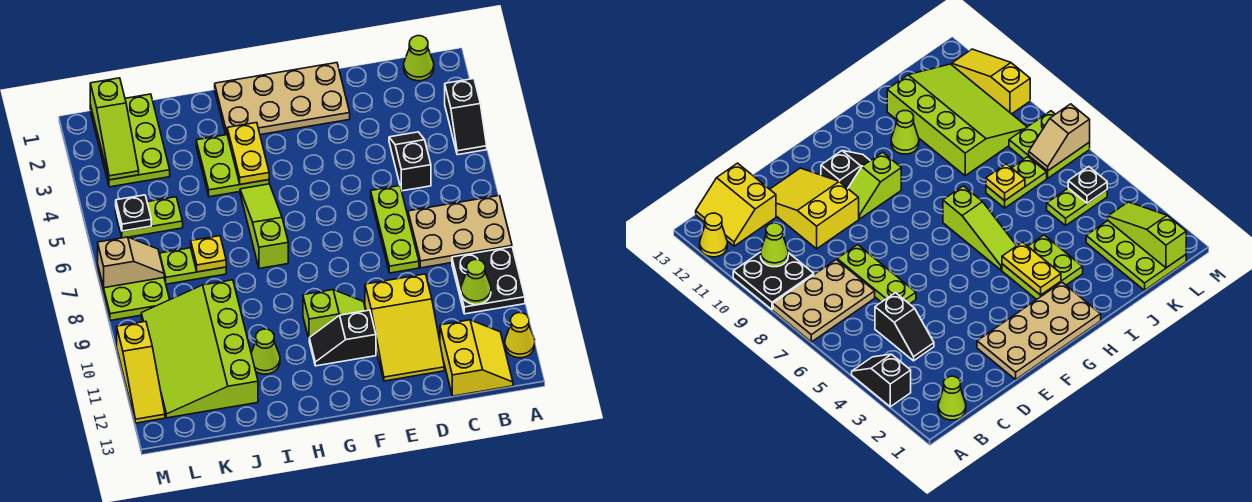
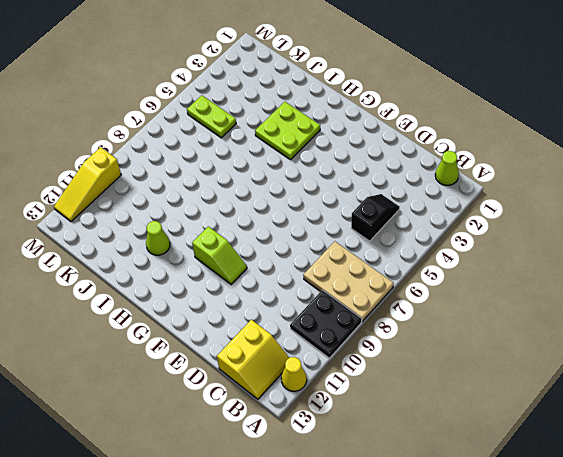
none -> black slope A3:A4 level 1 top 3
none -> lime plate D6:D8 level 1
none -> yellow slope D10:E12 level 1 top 10

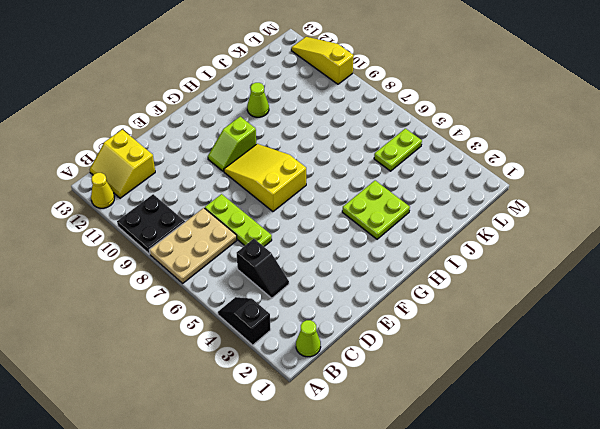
yellow slope F7:G9 level 1 top 7 -> yellow slope D10:E12 level 1 top 10
none -> tan plate E1:H2 level 1
none -> black slope F11:G11 level 1 top F
none -> lime slope H5:H7 level 1 top 7

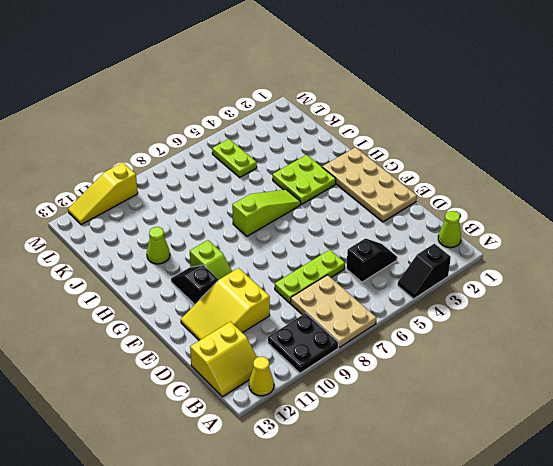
none -> lime plate J7:K7 level 1
none -> lime slope J9:L12 level 1 top J
none -> lime plate K1:L3 level 1

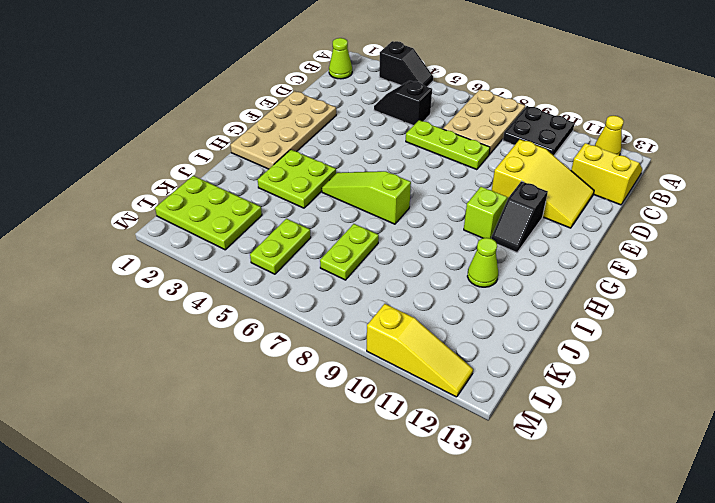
none -> lime slope J9:L12 level 1 top J
none -> lime plate L7:M8 level 1
none -> lime cone B10 level 2

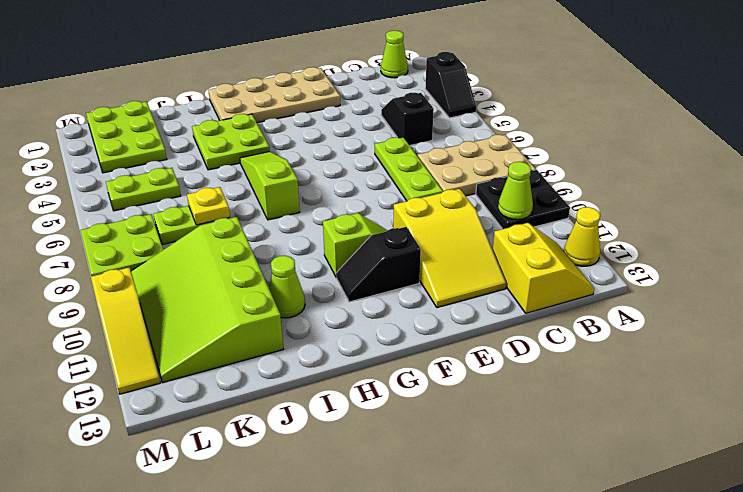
none -> yellow plate H3:H4 level 2
none -> lime slope L1:L3 level 2 top 1
none -> black plate L5 level 2

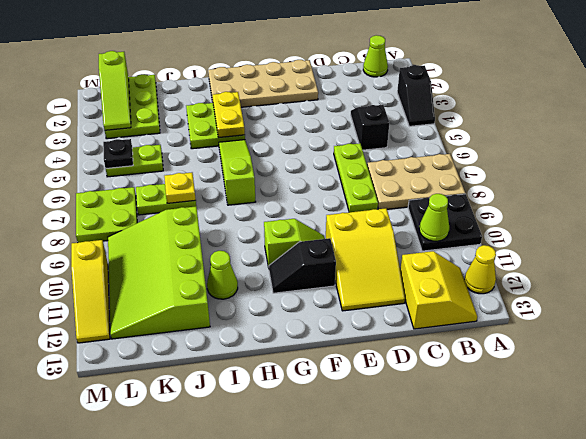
none -> tan slope L7:M7 level 2 top M

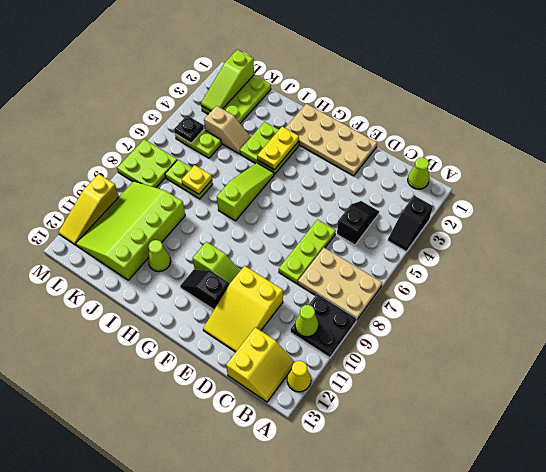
tan slope J4:K4 level 1 top K -> tan slope L7:M7 level 2 top M

